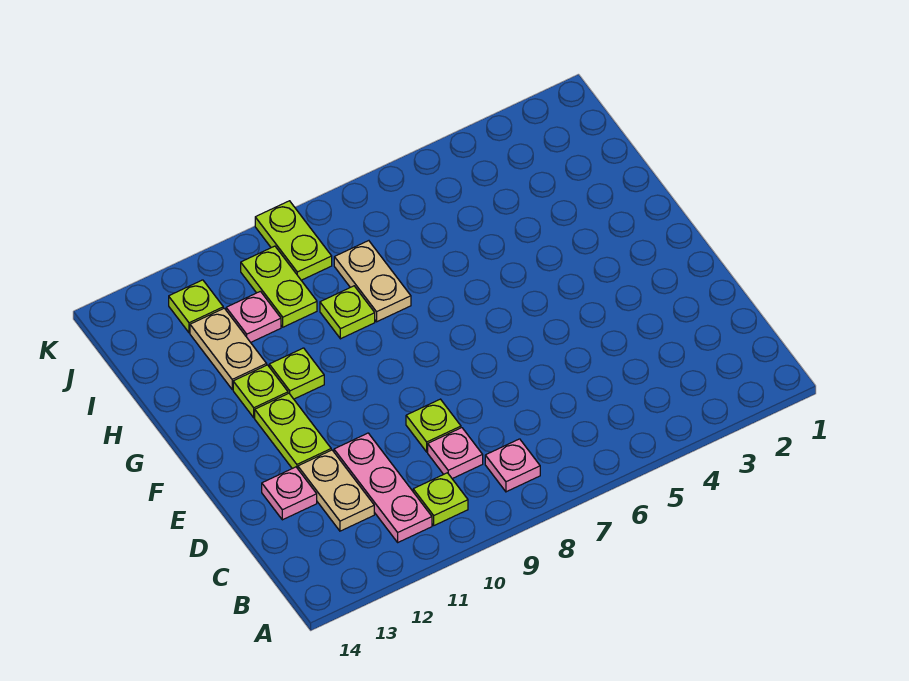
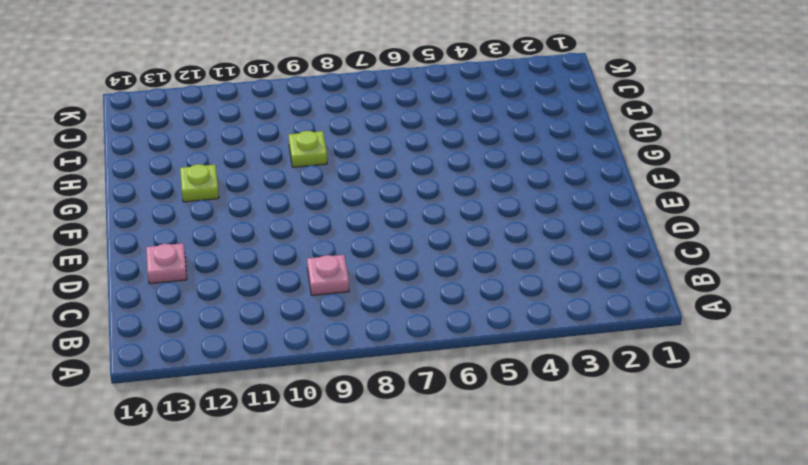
none -> pink plate B8 level 1
none -> lime plate B10 level 1
none -> pink plate B11:D11 level 1

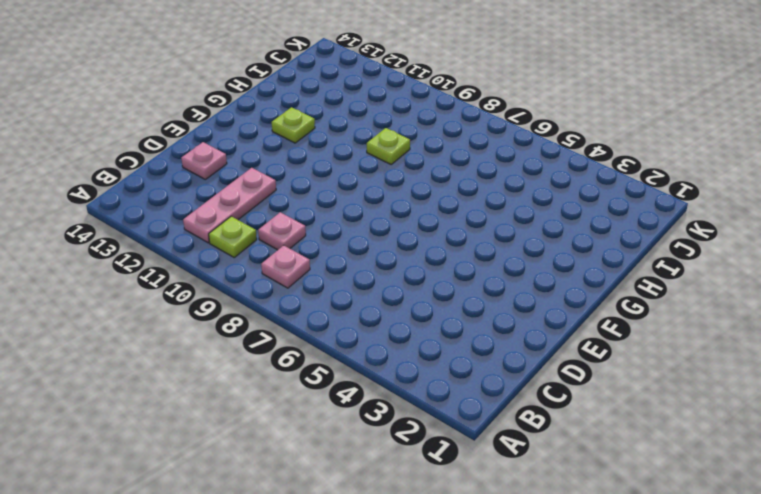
none -> tan plate C12:D12 level 1
none -> lime plate D9 level 1
none -> lime plate E12:F12 level 1

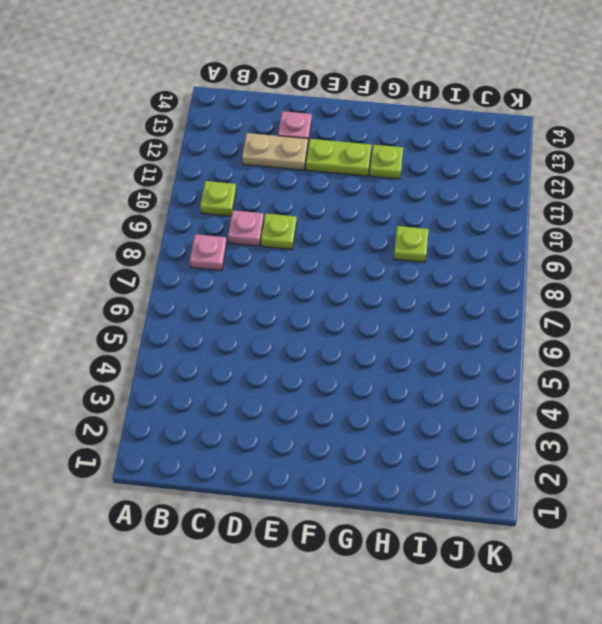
none -> pink plate B11:D11 level 1
none -> lime plate G11 level 1
none -> tan plate H8:I8 level 1

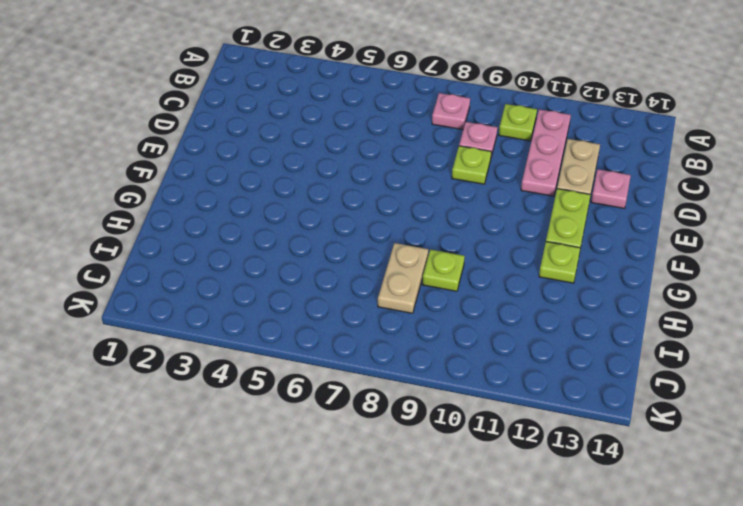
none -> lime plate G11 level 1
none -> tan plate H12:I12 level 1
none -> lime plate I10:J10 level 1

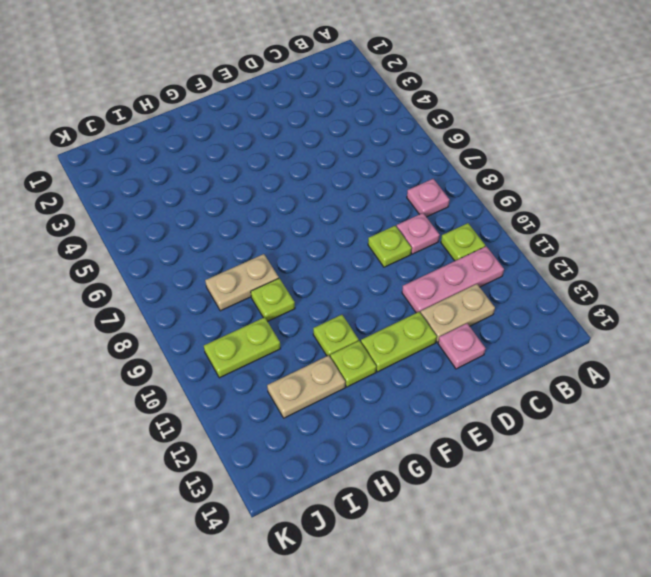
none -> pink plate I11 level 1
none -> lime plate J9:K9 level 1
none -> lime plate J12 level 1

